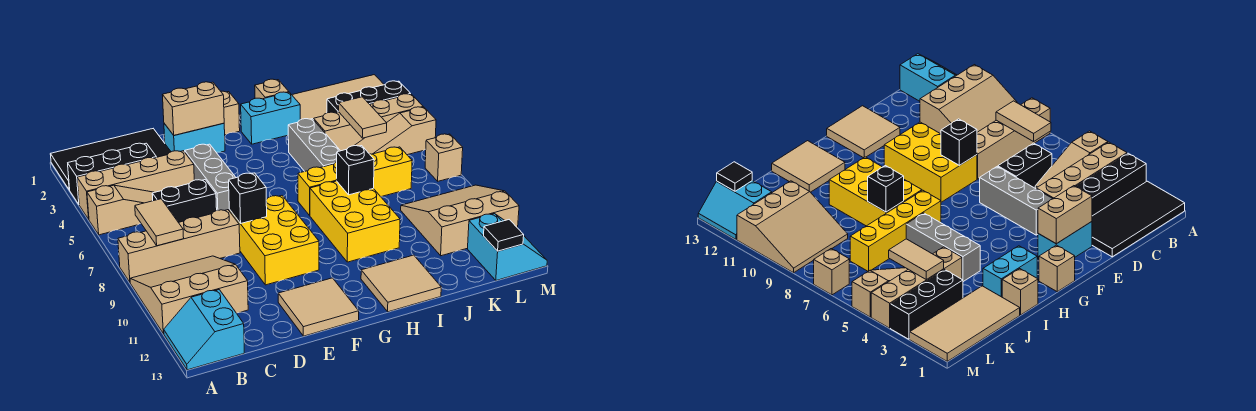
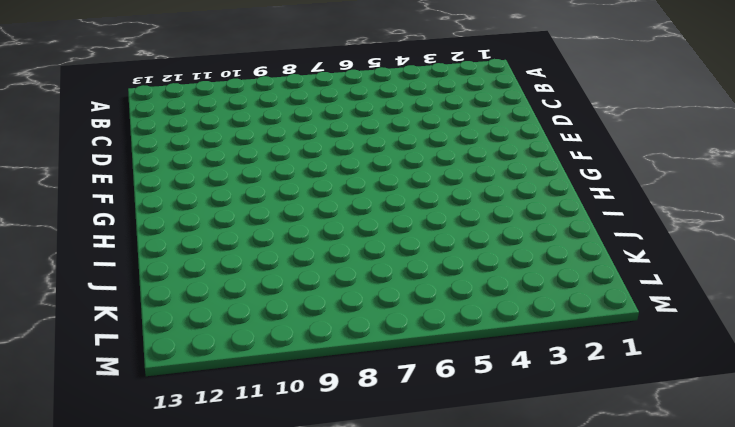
none -> black tile A1:D2 level 1
none -> black brick A3:C3 level 1
none -> tan brick A4:D4 level 1
none -> tan slope A5:C5 level 1 top A

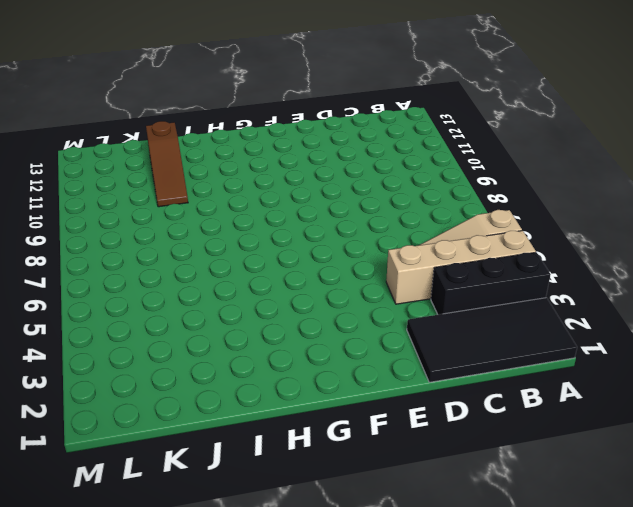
brown slope J10:J12 level 1 top 12 -> none
none -> tan brick A8:D8 level 1
none -> tan slope A9:C11 level 1 top 11
none -> cyan slope A12:B13 level 1 top B
none -> black brick C6:D6 level 1

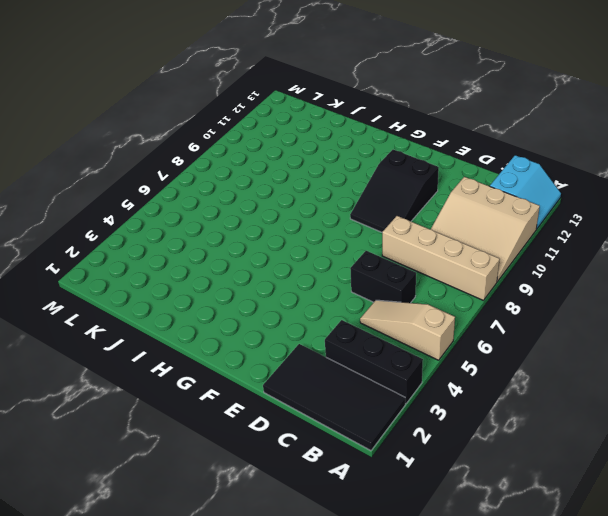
black slope E9:F11 level 1 top 11 -> yellow brick E8:F10 level 1
none -> tan brick A4:D4 level 1
none -> cyan brick E2:F2 level 1
none -> grey brick E4:E6 level 1
none -> tan tile E12:F13 level 1

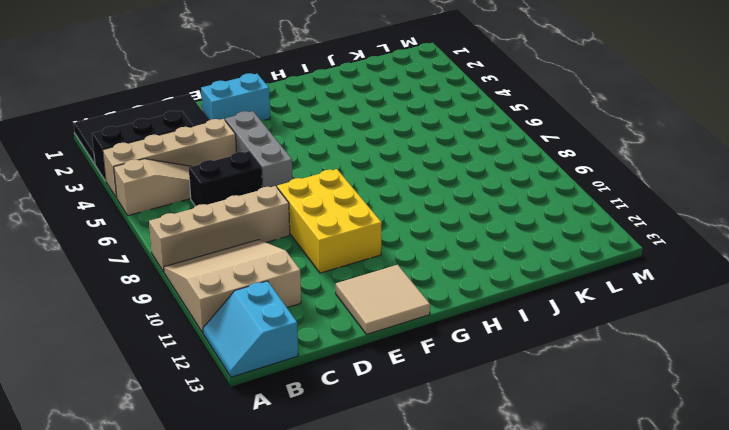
none -> tan brick G1 level 1
none -> cyan brick H2:I2 level 1
none -> yellow brick H7:K7 level 1
none -> yellow brick H8:I10 level 1

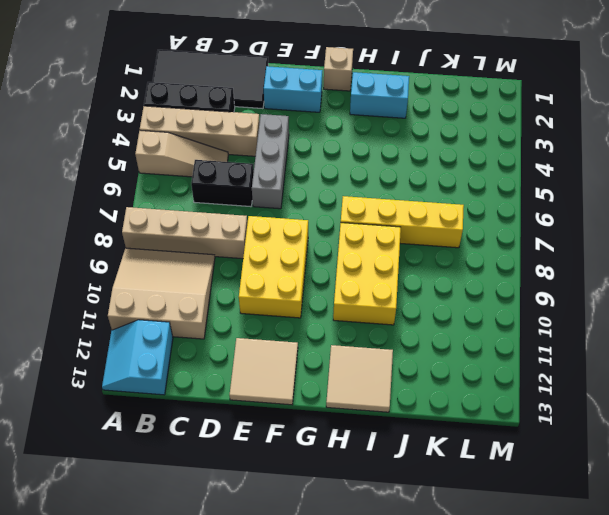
none -> tan brick I1 level 1
none -> grey brick I4:I6 level 1
none -> tan tile J1:M2 level 1
none -> tan brick J4:M4 level 1

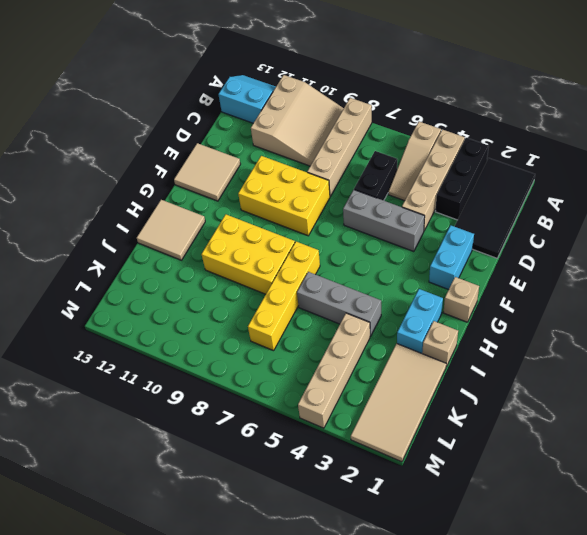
none -> black brick K3:M3 level 1
none -> tan slope K5:M5 level 1 top M
none -> tan slope K9:M11 level 1 top 11
none -> cyan slope L12:M13 level 1 top L

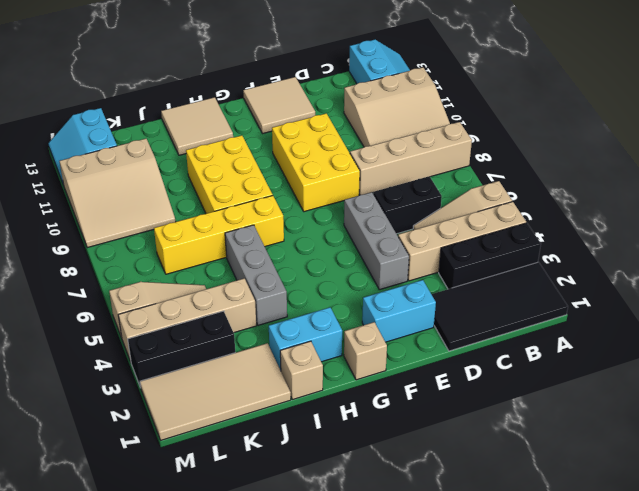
none -> tan brick M7 level 1
none -> tan tile B7:B8 level 2
none -> tan brick E2:F2 level 2
none -> black brick E8 level 2

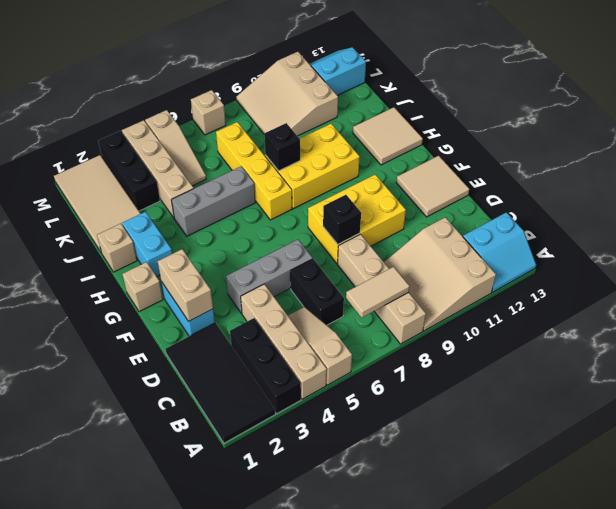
none -> tan tile K4:K5 level 2
none -> black tile L13 level 2

